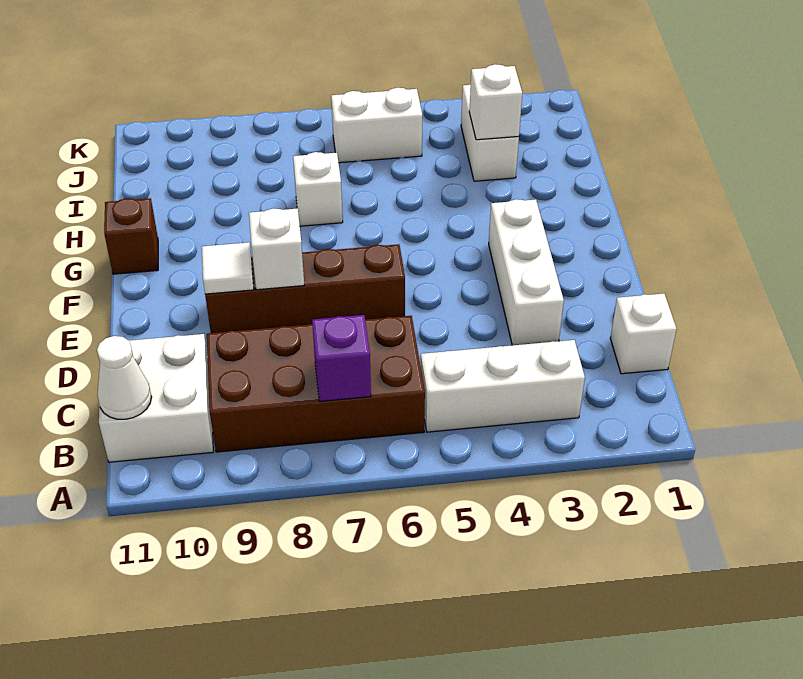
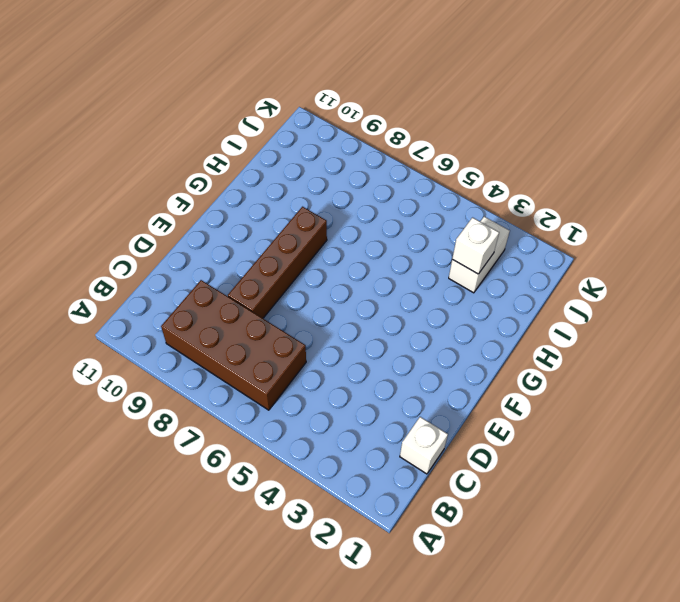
brown brick D8:G8 level 1 -> brown brick E6:E9 level 1
none -> white brick B3:B5 level 1
none -> white brick B10:C11 level 1
none -> white brick D3:F3 level 1

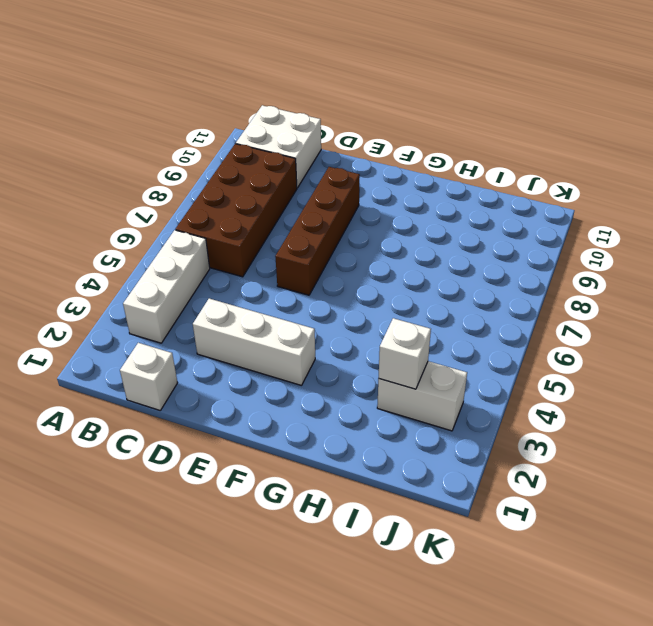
none -> brown brick G11 level 1
none -> white brick H7 level 1
none -> white brick J5:J6 level 1

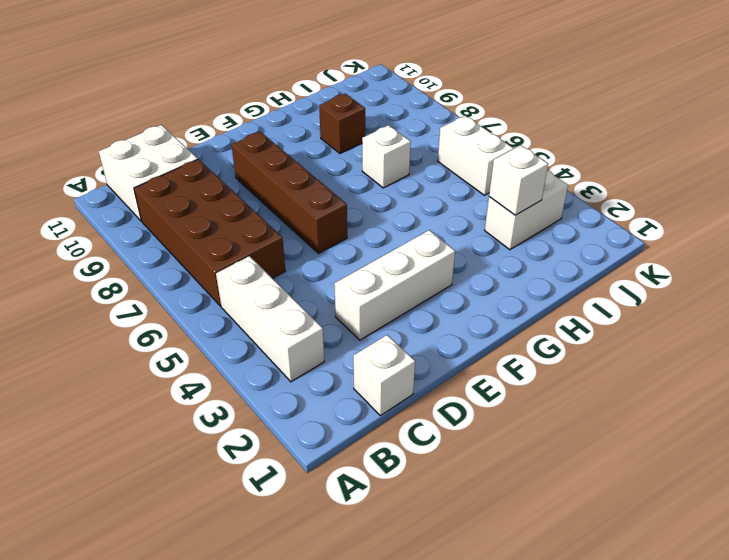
brown brick H9 level 1 -> brown brick G11 level 1
none -> purple brick B7 level 2
none -> white cone B11 level 2
none -> white brick E8 level 2

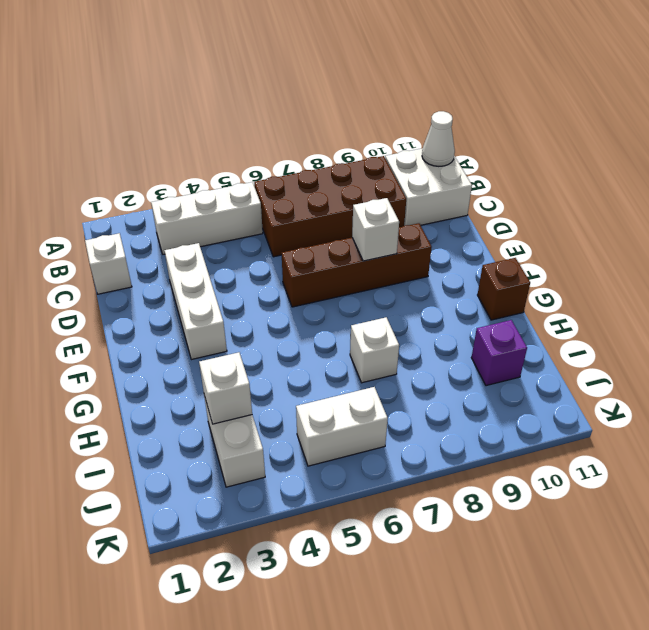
purple brick I10 level 1 -> purple brick B7 level 2
none -> white tile E9 level 2

